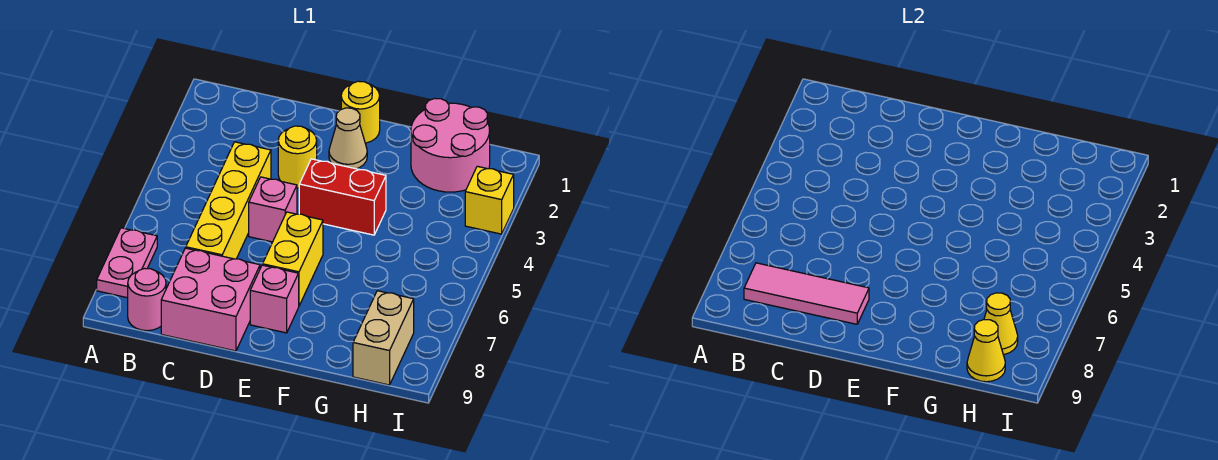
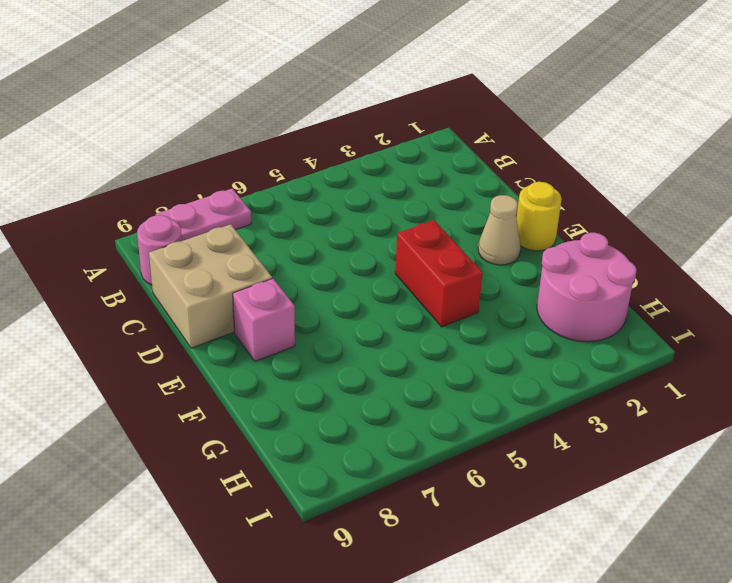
tan brick C8:D9 level 1 -> pink brick C8:D9 level 1
none -> yellow brick C4:C7 level 1
none -> yellow round brick D3 level 1
none -> pink brick D5 level 1

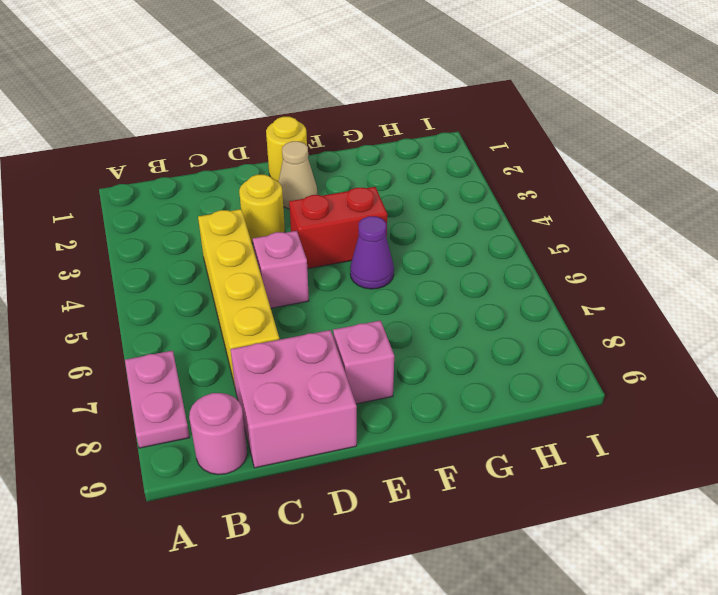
purple cone F5 level 1 -> none
none -> yellow brick E6:E7 level 1
none -> pink round brick G1:H2 level 1
none -> tan brick H8:H9 level 1

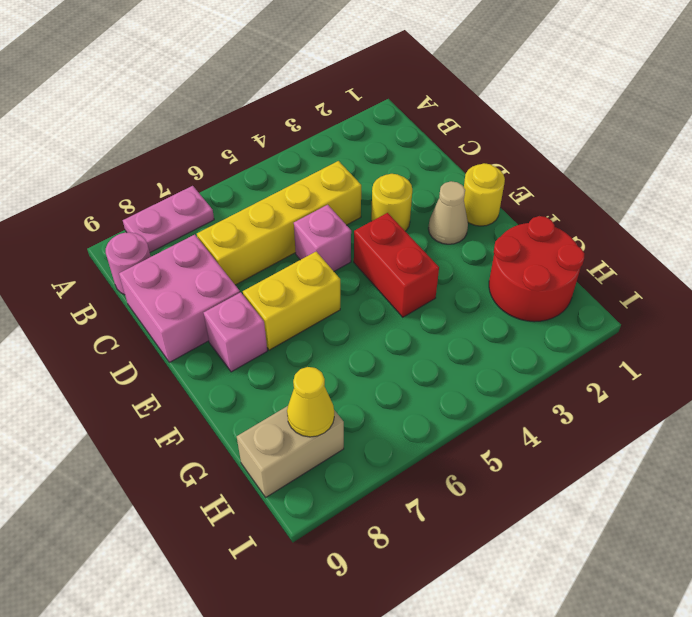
red round brick G1:H2 level 1 -> pink round brick G1:H2 level 1
none -> yellow brick I3 level 1
none -> pink tile B8:D8 level 2
none -> yellow cone H9 level 2

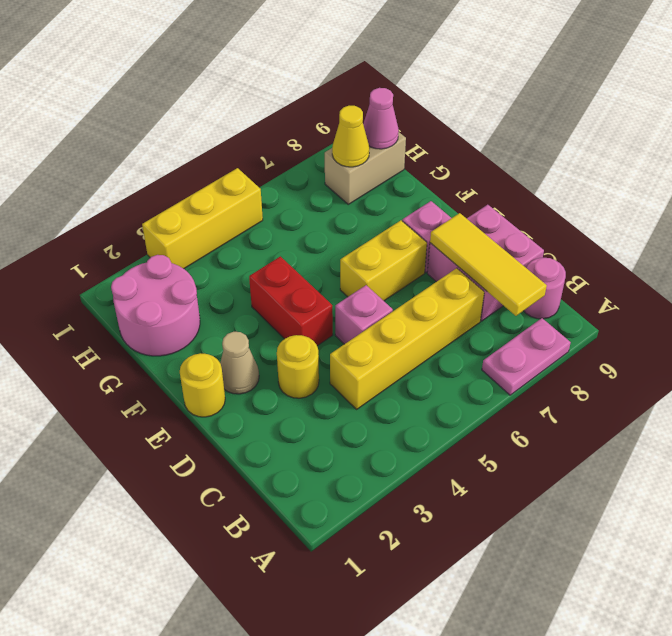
yellow tile B8:D8 level 2 -> pink tile B8:D8 level 2
pink cone H9 level 2 -> yellow cone H9 level 2
yellow brick I3:I5 level 1 -> yellow brick I3 level 1

